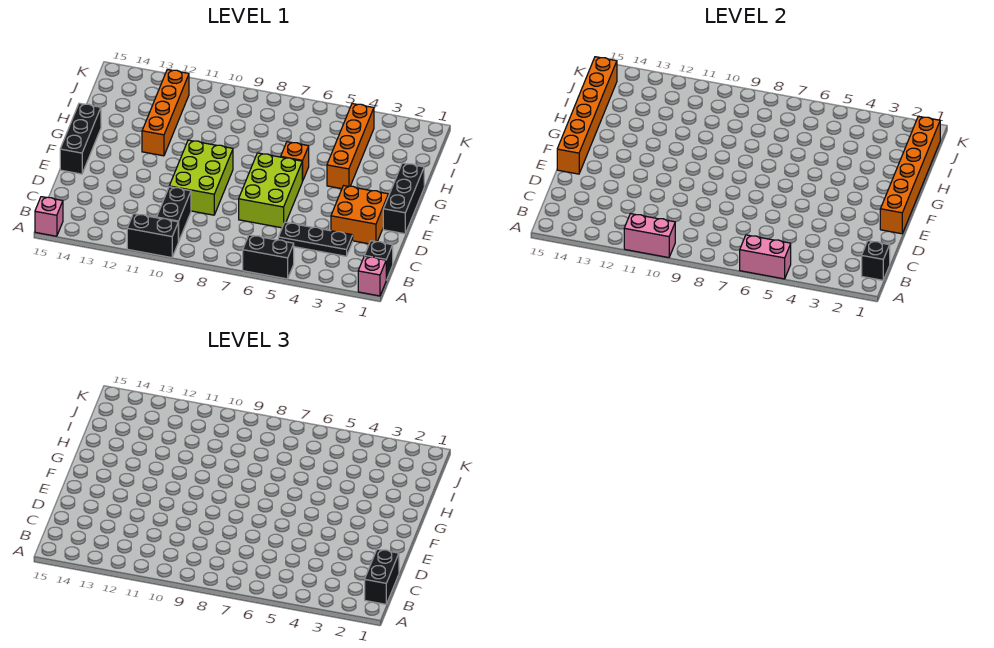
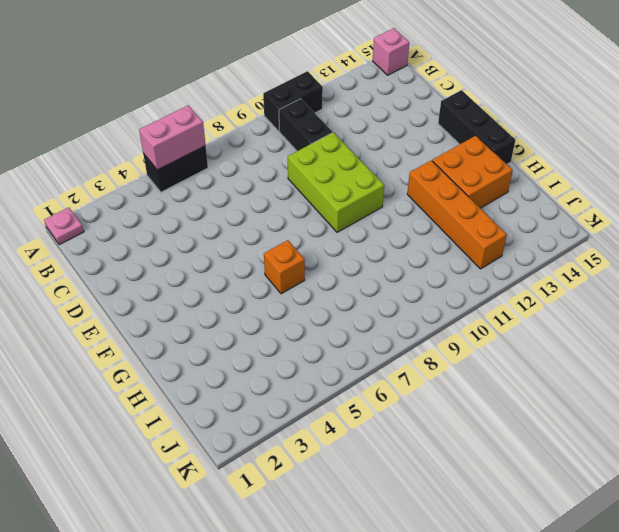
pink plate A1 level 1 -> pink brick A1 level 1
orange brick G13:H14 level 1 -> orange brick D2:E3 level 1
none -> black brick B1 level 1
none -> black plate C3:C5 level 1
none -> lime brick D6:F7 level 1

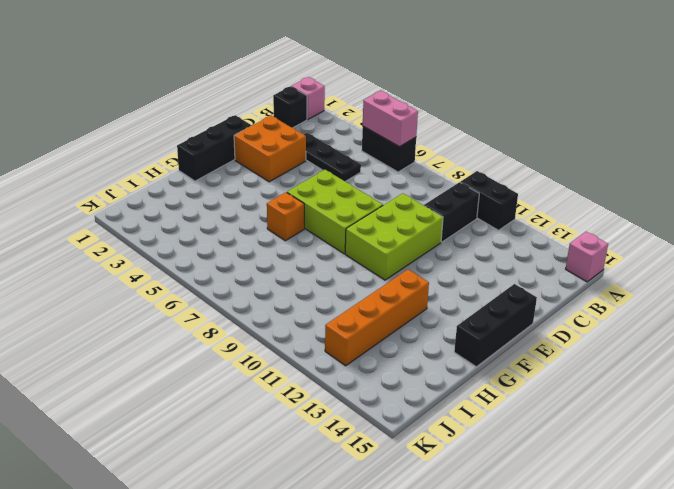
lime brick E6:F8 level 1 -> lime brick D6:F7 level 1
none -> orange brick G4:J4 level 1
none -> pink brick A10:A11 level 2
none -> black brick B1 level 2

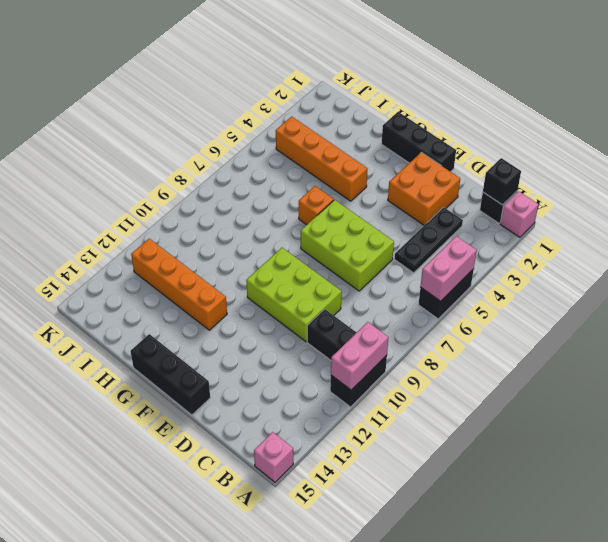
none -> orange brick E1:J1 level 2
none -> orange brick E15:J15 level 2
none -> black brick B1:C1 level 3

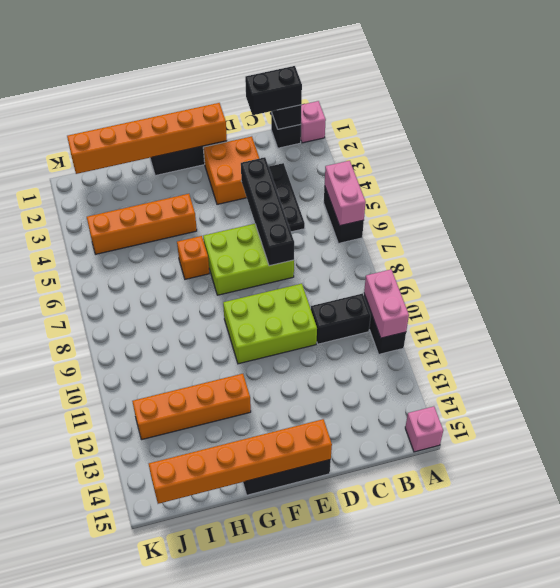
black brick D4:D7 level 2 -> none

